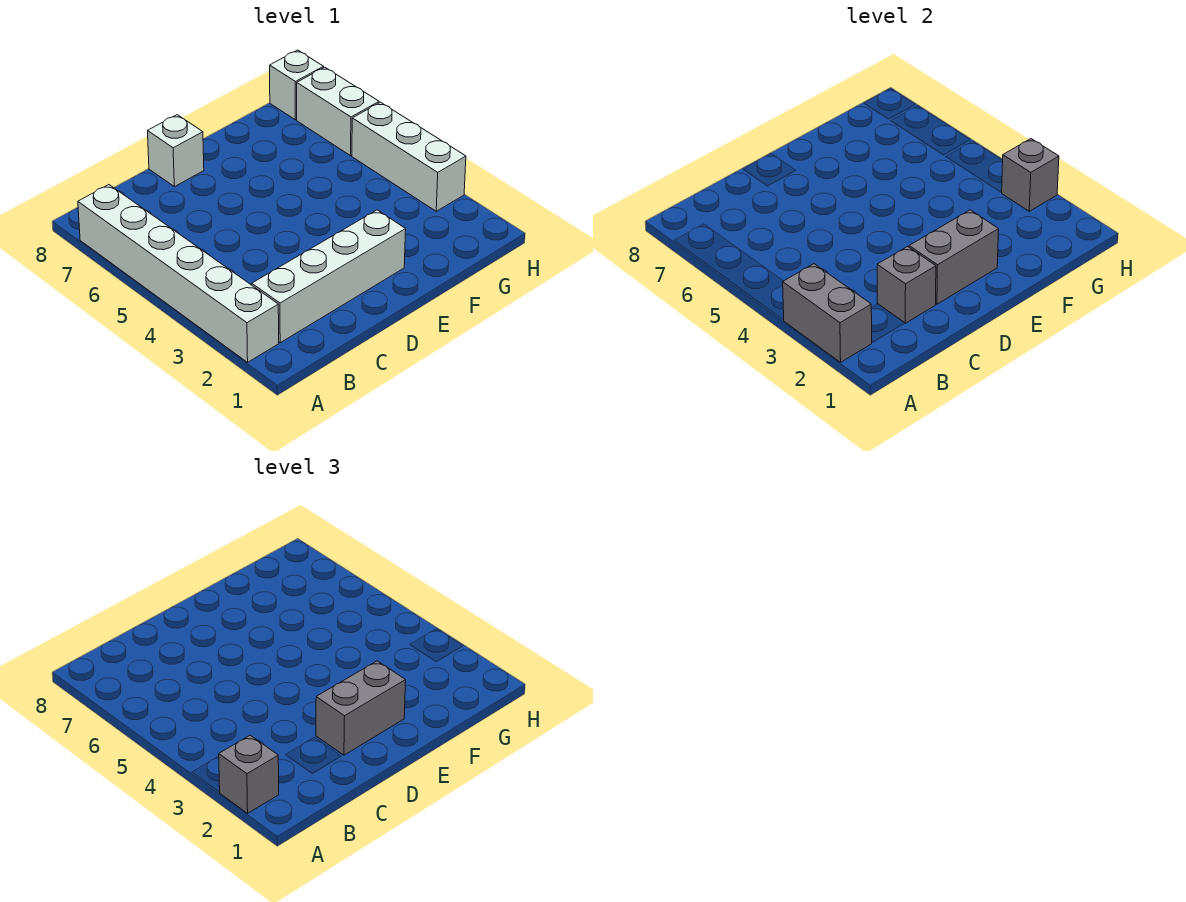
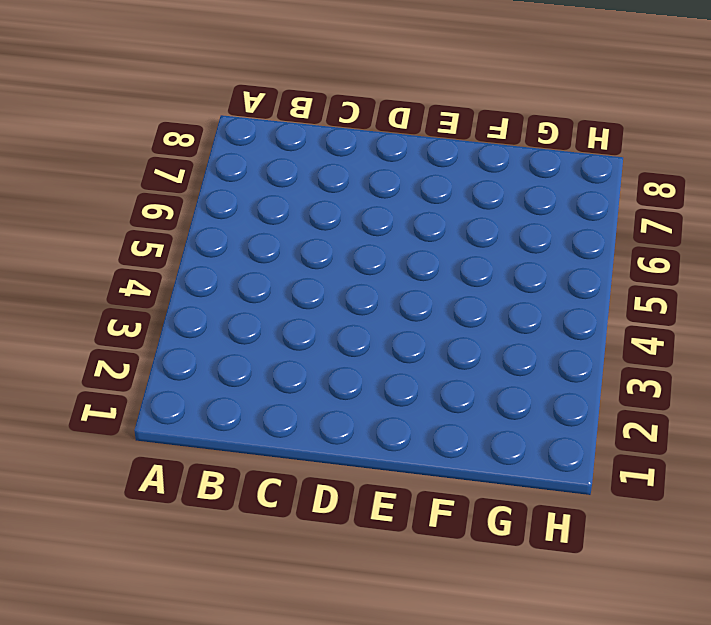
none -> white brick A2:A7 level 1
none -> white brick B2:E2 level 1
none -> white brick D8 level 1

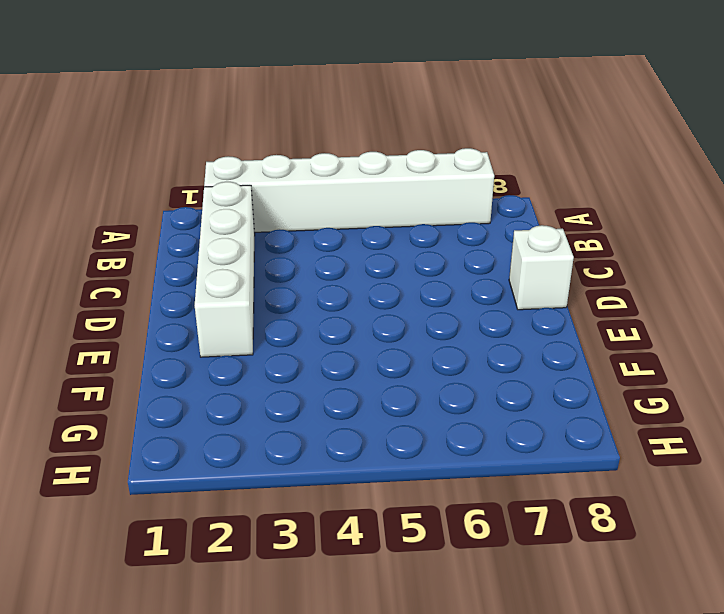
none -> white brick H3:H5 level 1
none -> white brick H6:H7 level 1
none -> white brick H8 level 1

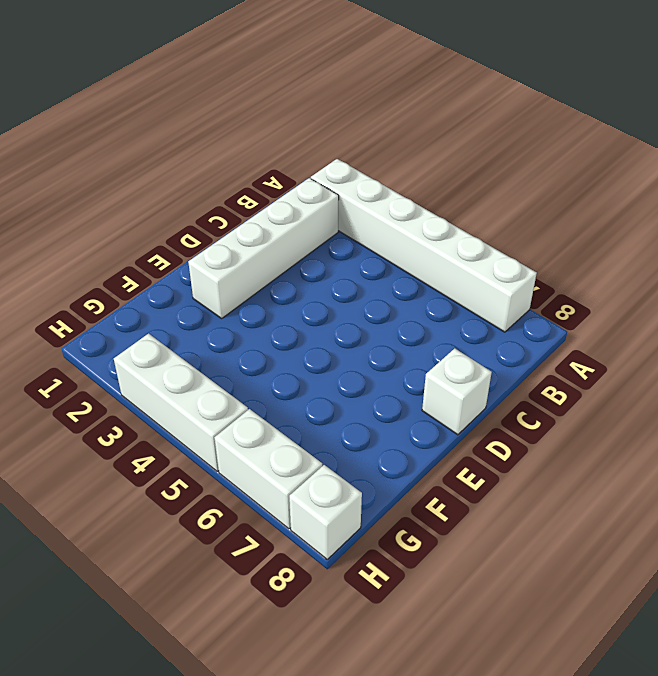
none -> grey brick A2:A3 level 2
none -> grey brick C2 level 2
none -> grey brick D2:E2 level 2

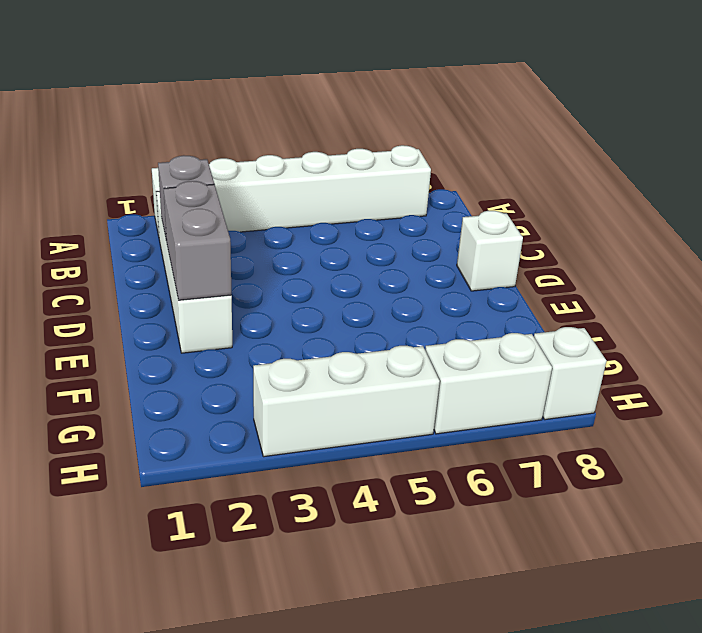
none -> grey brick A2:A3 level 2
none -> grey brick H3 level 2
none -> grey brick A2 level 3

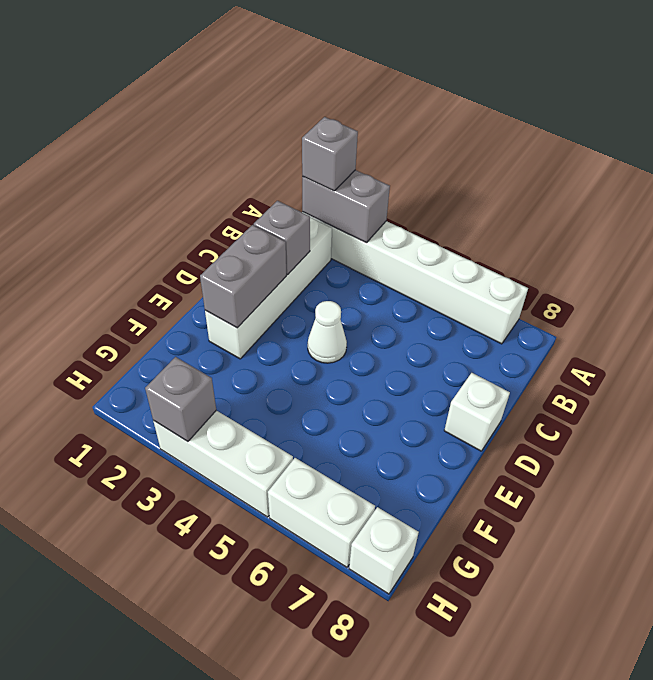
white cone D4 level 1 -> none
none -> grey brick D2:E2 level 3

